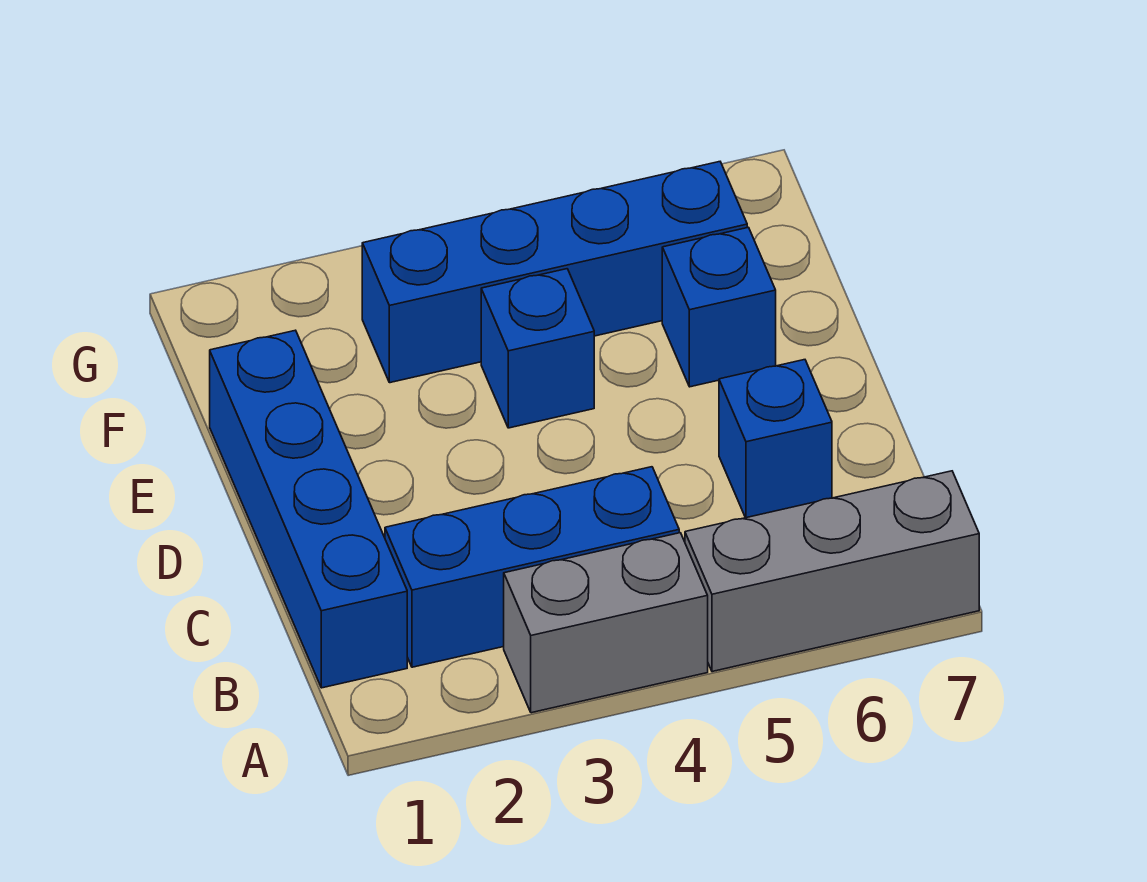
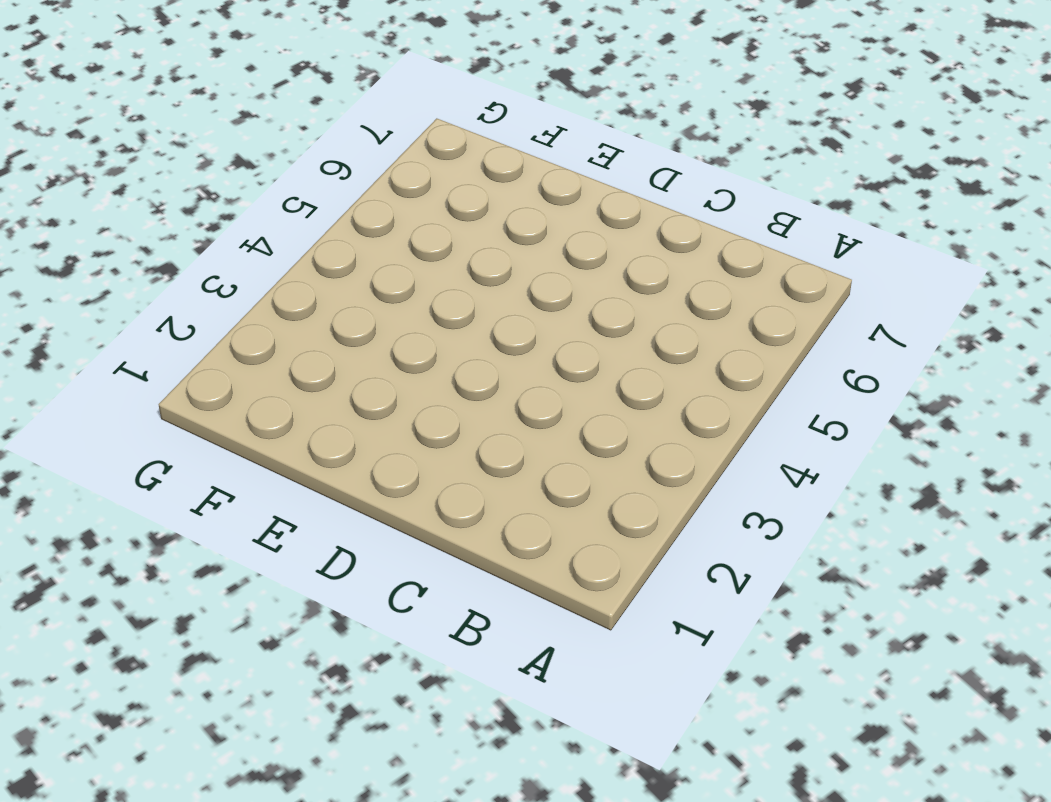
none -> grey brick A3:A4 level 1
none -> grey brick A5:A7 level 1

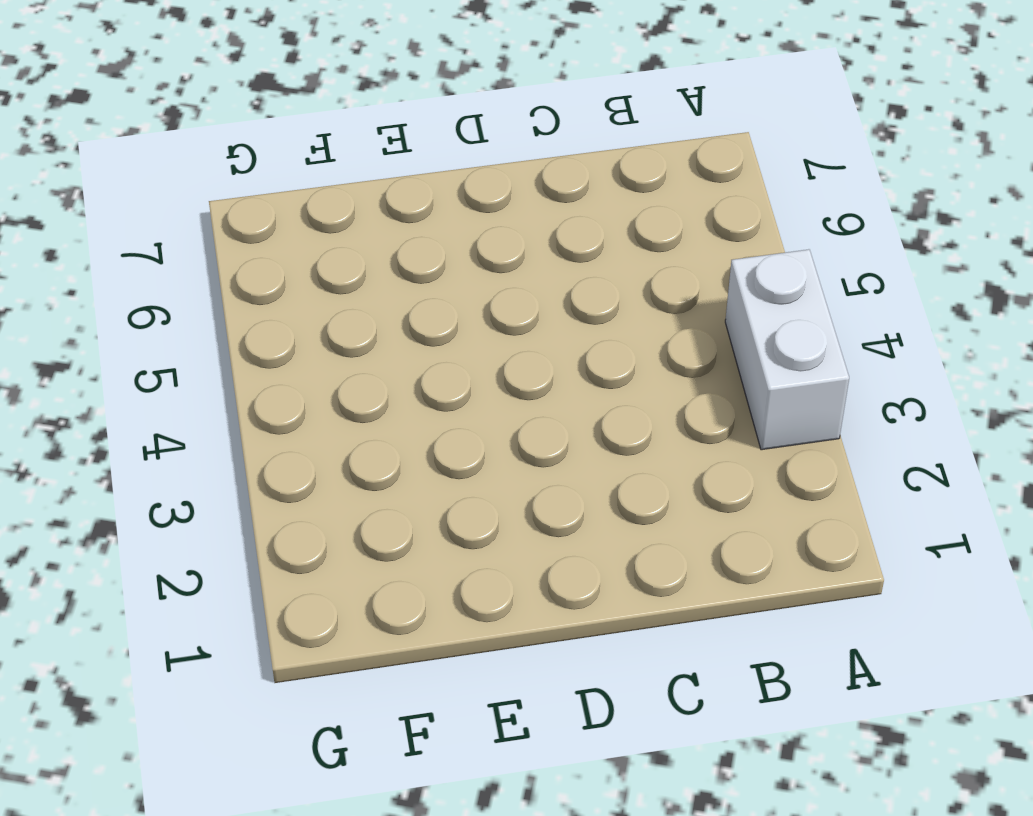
white brick A3:A4 level 1 -> grey brick A3:A4 level 1
none -> grey brick A5:A7 level 1
none -> blue brick B1:E1 level 1

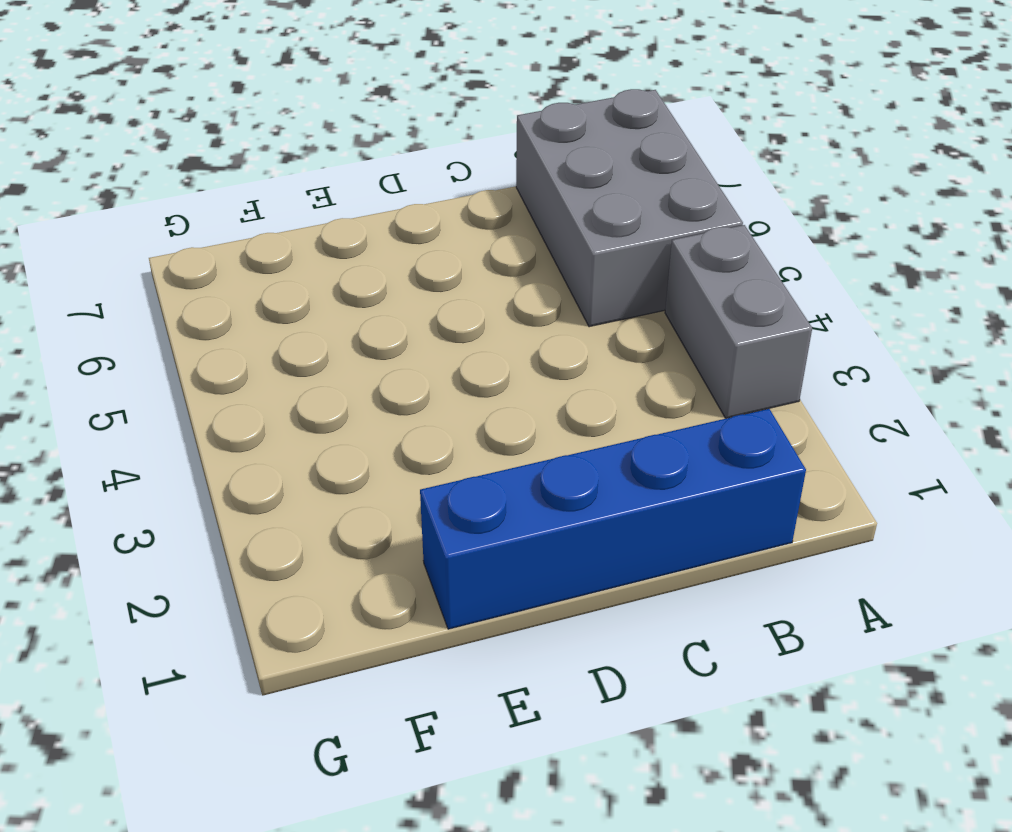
grey brick A5:B7 level 1 -> grey brick A5:A7 level 1
none -> blue brick B2:B4 level 1
none -> blue brick C6 level 1

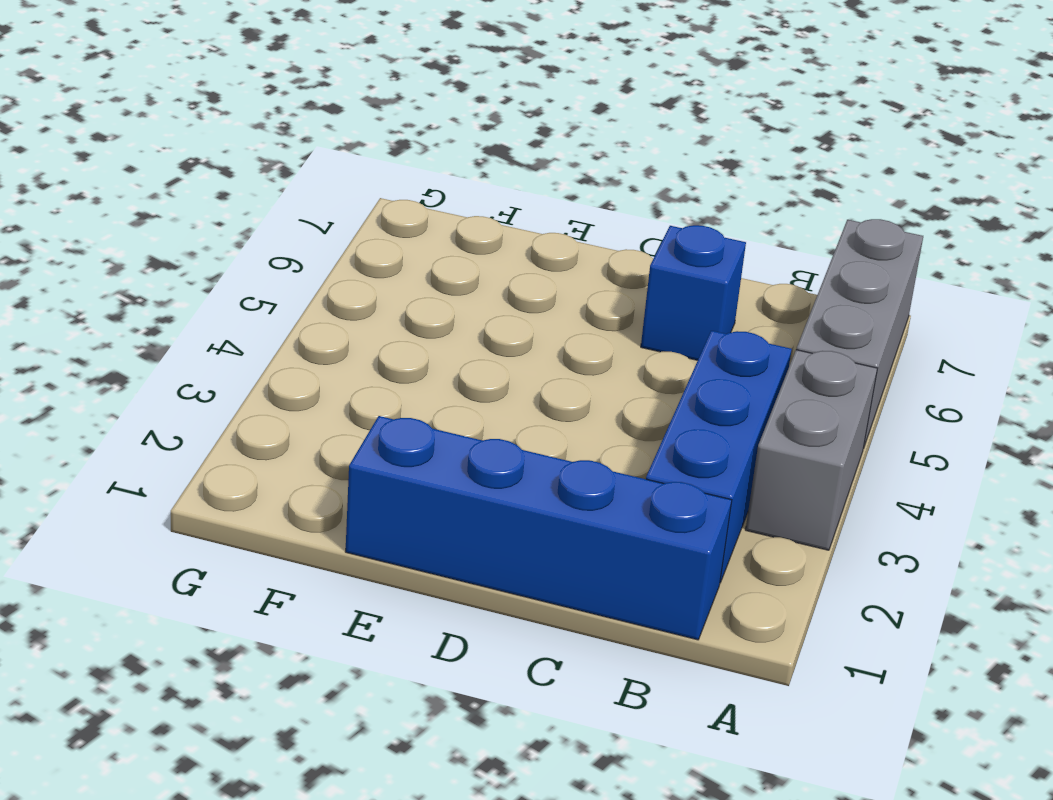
none -> blue brick E4 level 1
none -> blue brick E6 level 1

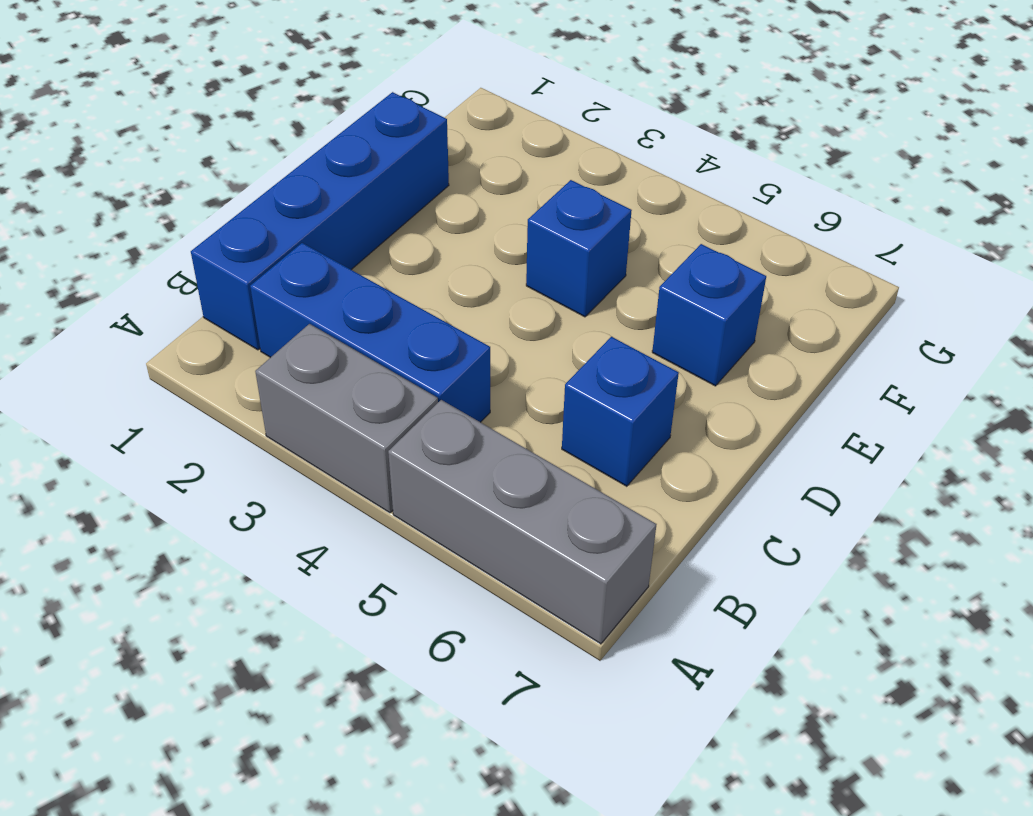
none -> blue brick F3:F6 level 1

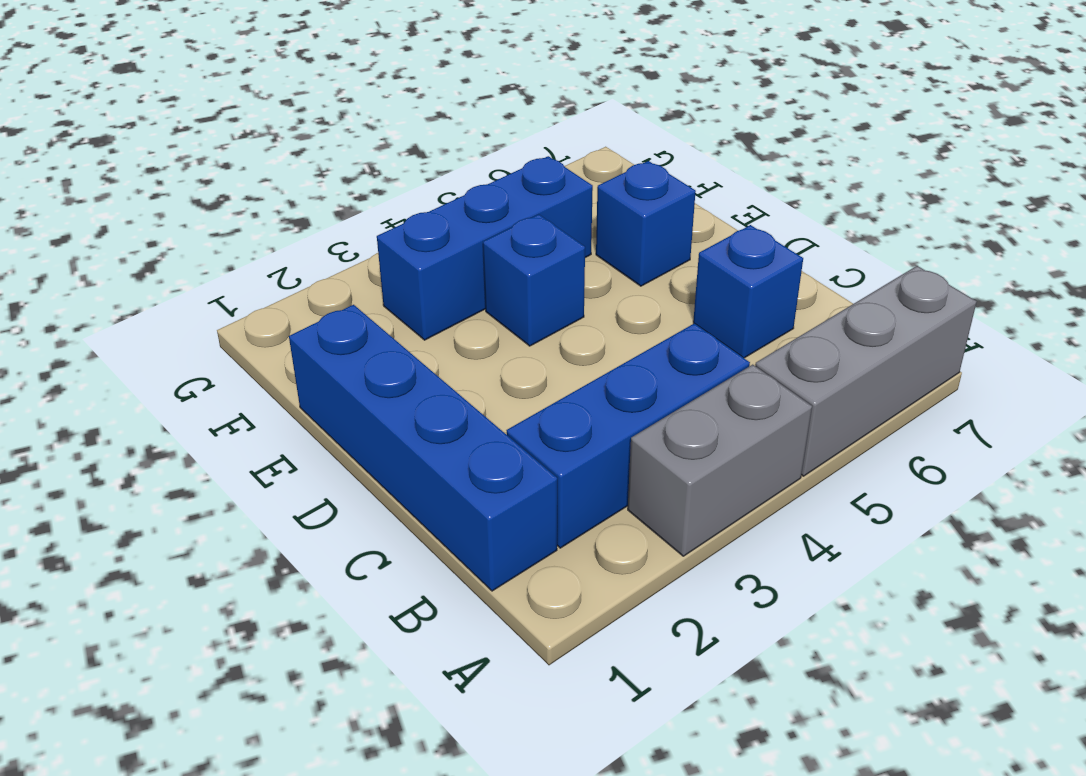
blue brick F3:F5 level 1 -> blue brick F3:F6 level 1

